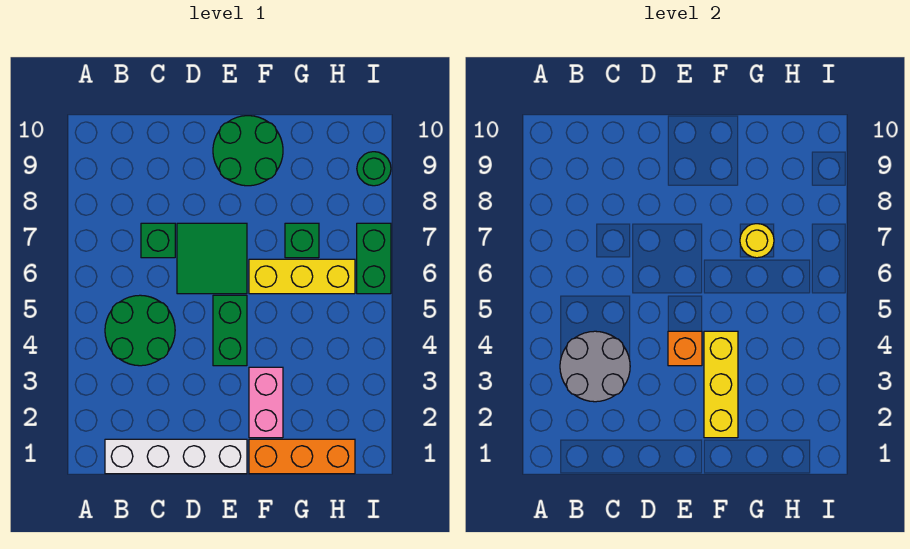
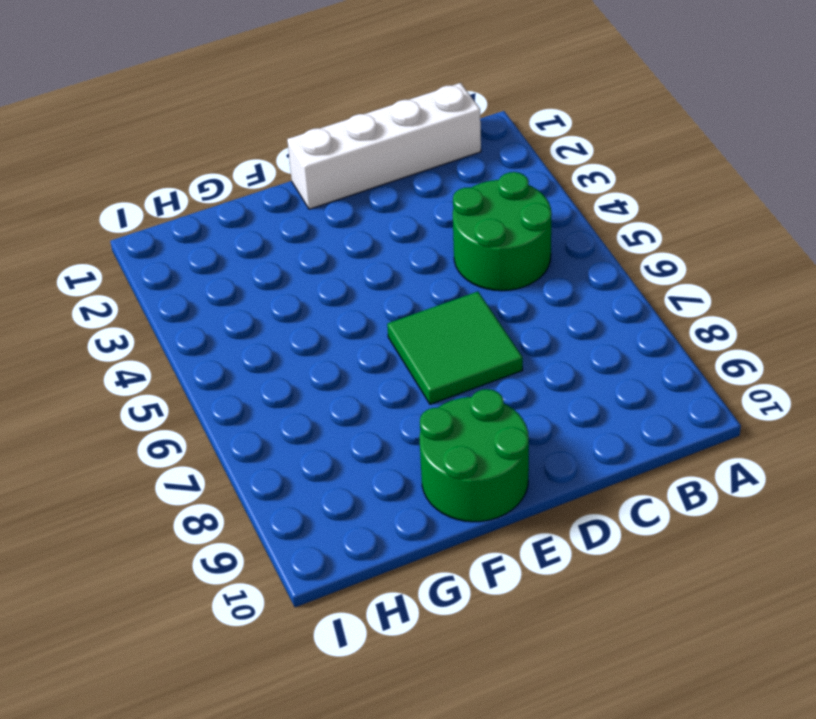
none -> green brick C7 level 1
none -> green brick E4:E5 level 1
none -> orange brick F1:H1 level 1

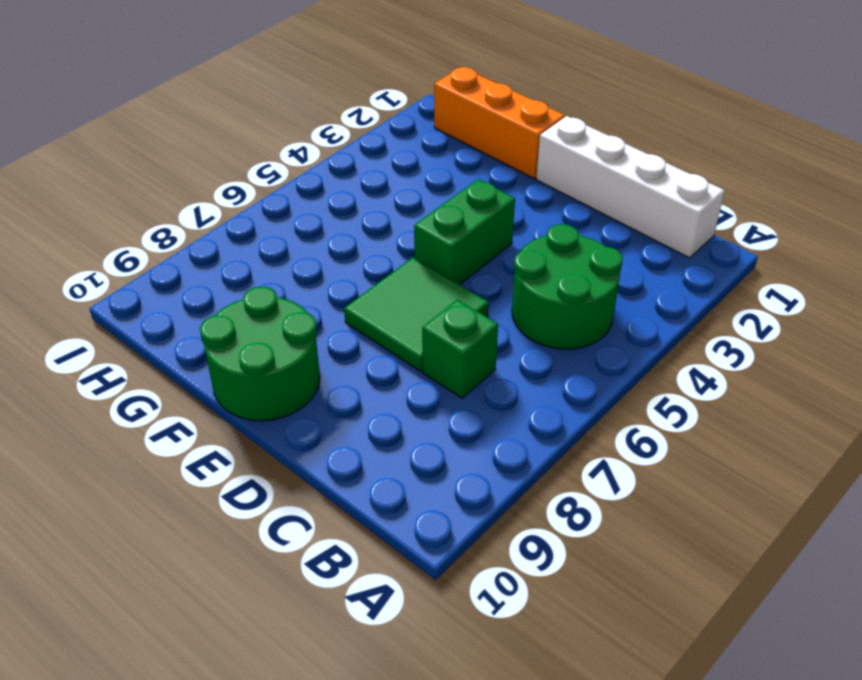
none -> pink brick F2:F3 level 1
none -> yellow brick F6:H6 level 1
none -> green brick G7 level 1

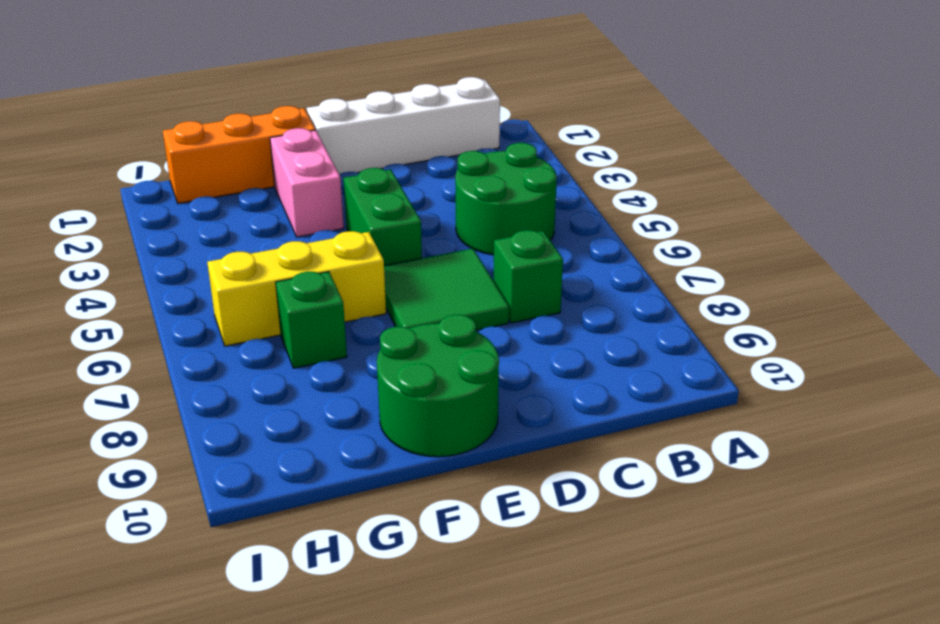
none -> green brick I6:I7 level 1
none -> green round brick I9 level 1
none -> grey round brick B3:C4 level 2

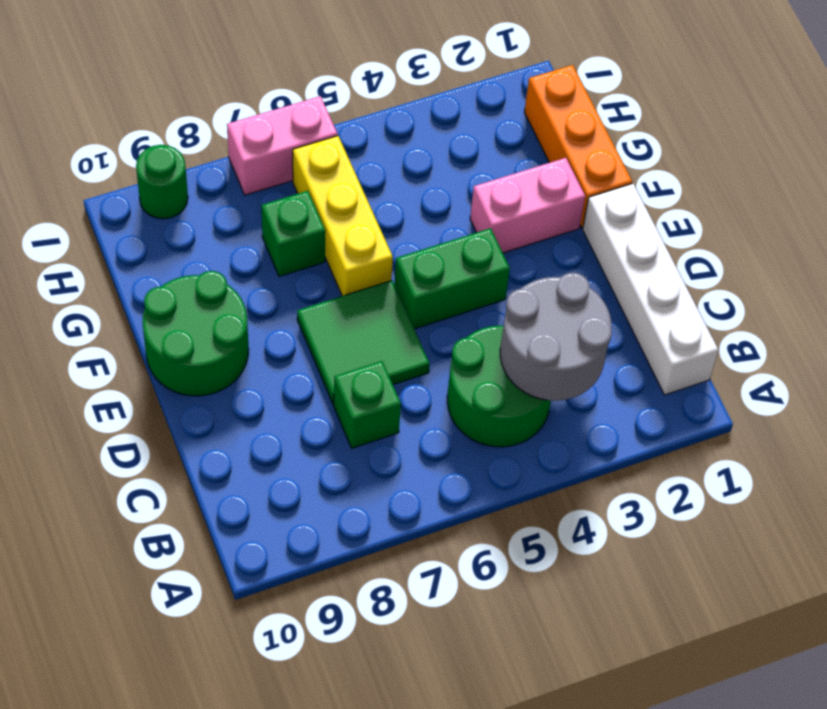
pink brick I6:I7 level 1 -> green brick I6:I7 level 1
none -> orange brick E4 level 2
none -> yellow brick F2:F4 level 2
none -> yellow round brick G7 level 2

